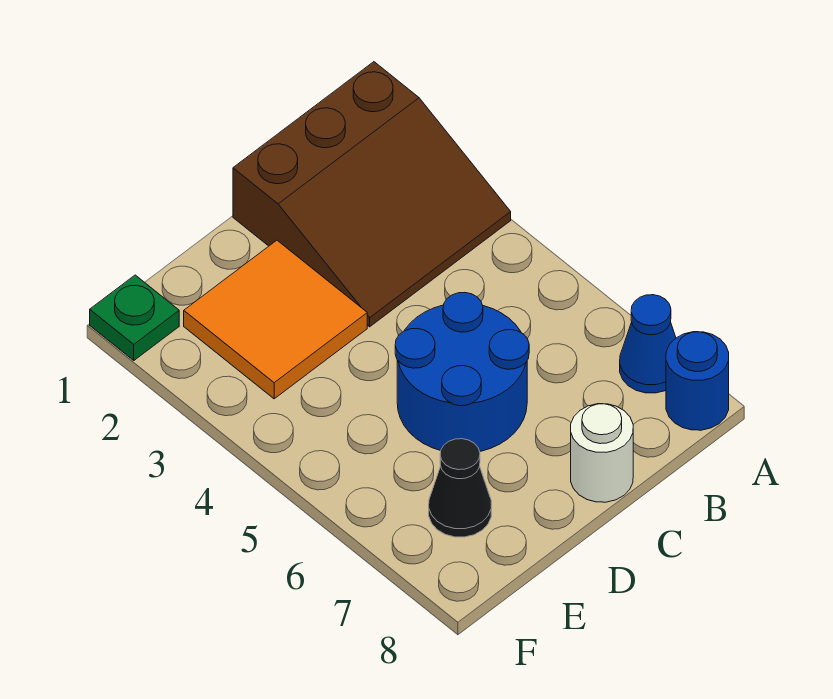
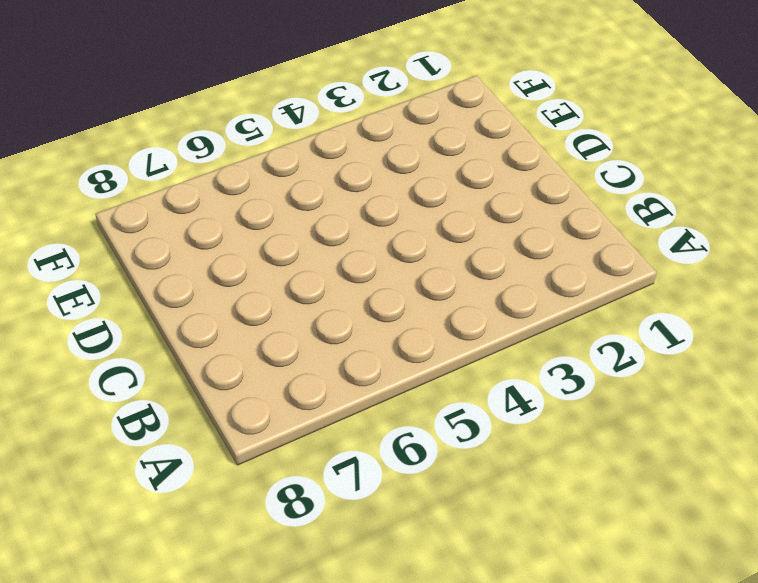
none -> brown slope A1:C3 level 1 top 1
none -> blue cone A7 level 1

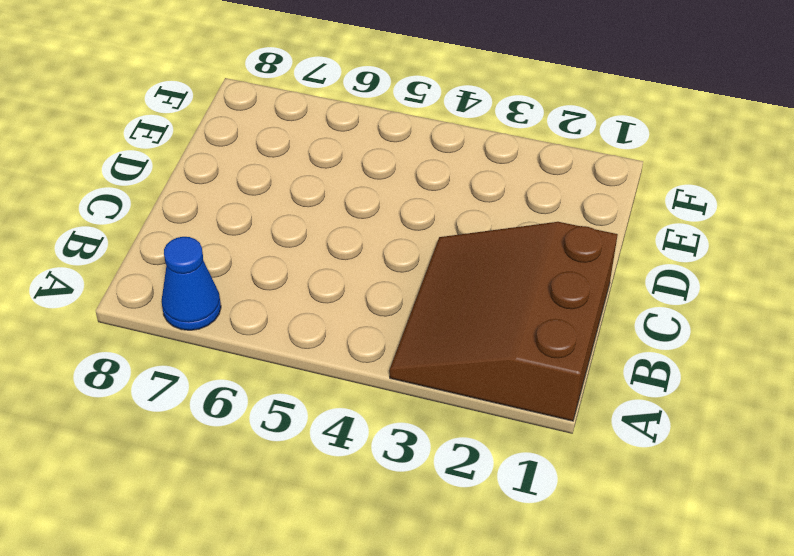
none -> blue round brick A8 level 1
none -> blue round brick C5:D6 level 1

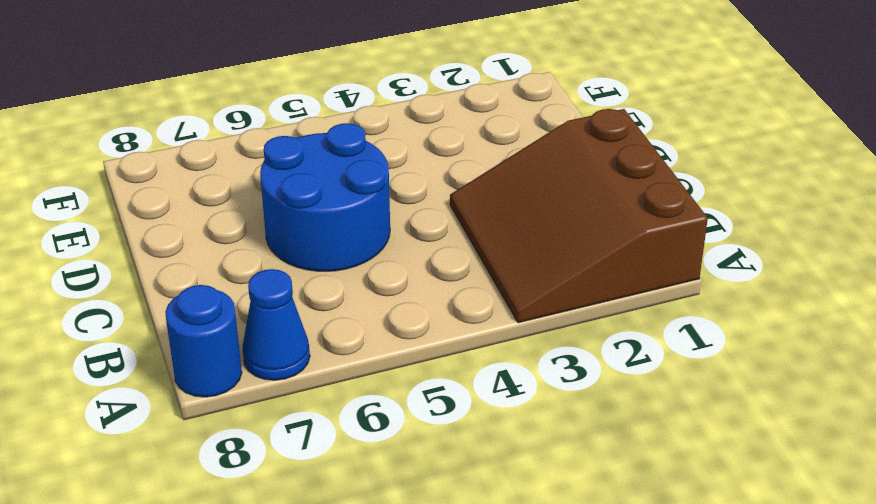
none -> white round brick C8 level 1
none -> orange tile D2:E3 level 1

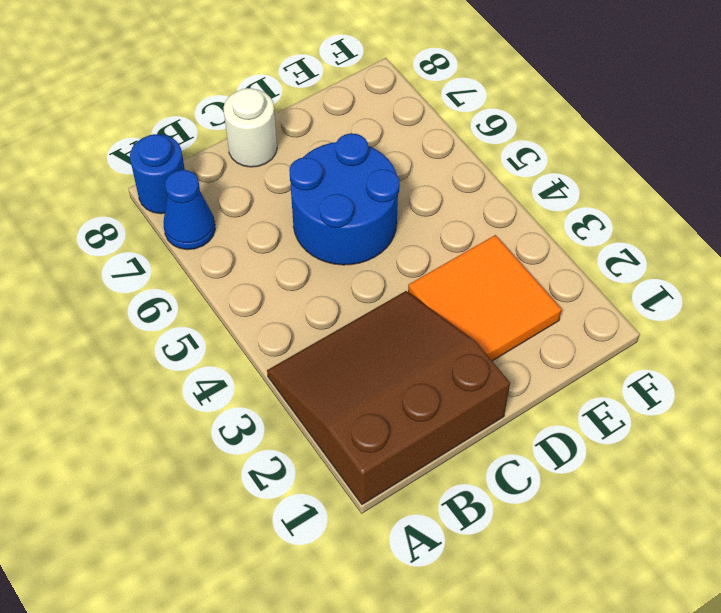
none -> black cone E7 level 1
none -> green plate F1 level 1

